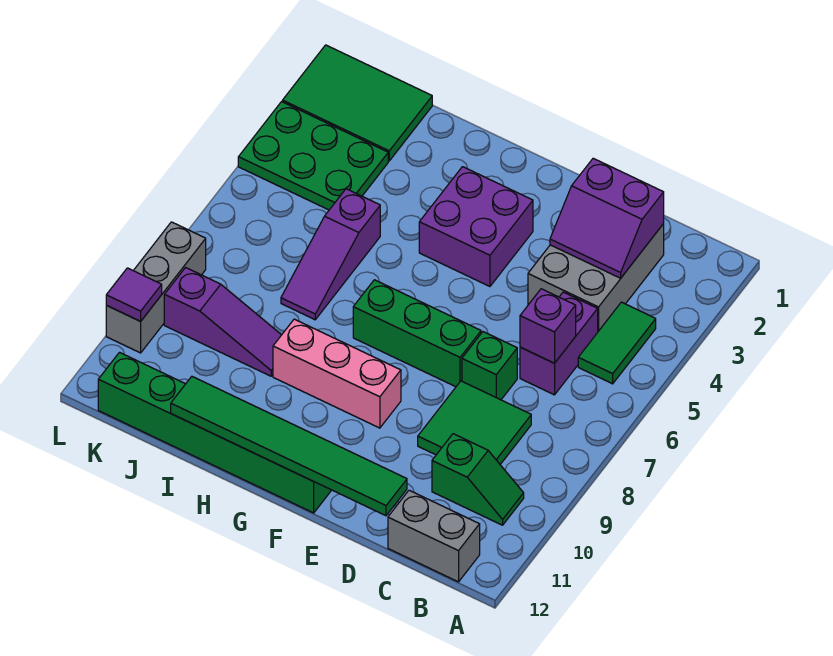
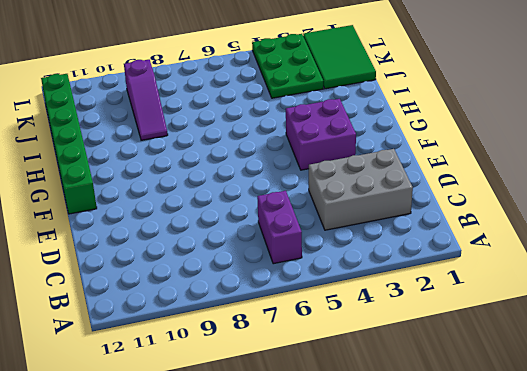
purple brick B6:C6 level 1 -> purple brick C5:C6 level 1
none -> green tile B4:B5 level 1
none -> green slope B10:C10 level 1 top C
none -> grey brick B12:C12 level 1

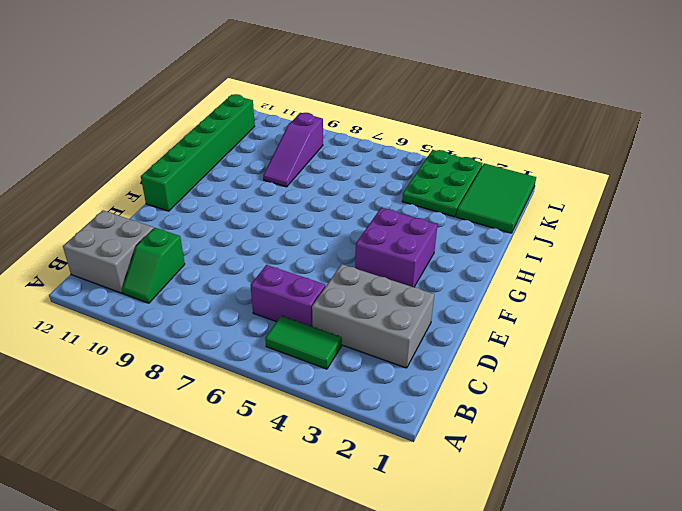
grey brick B11:C12 level 1 -> grey brick B12:C12 level 1
none -> green tile C8:D9 level 1
none -> green brick D7 level 1
none -> green brick E7:G7 level 1

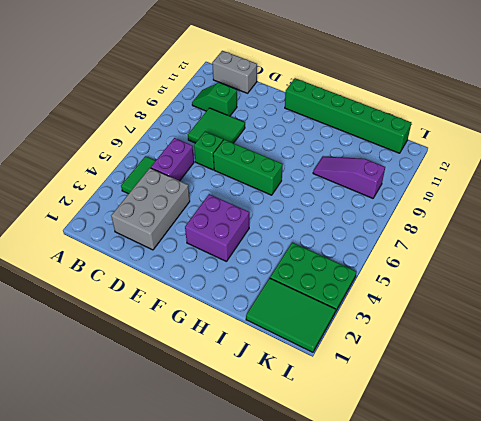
none -> pink brick F9:H9 level 1
none -> purple slope I5:I7 level 1 top 5
none -> grey brick L8:L10 level 1

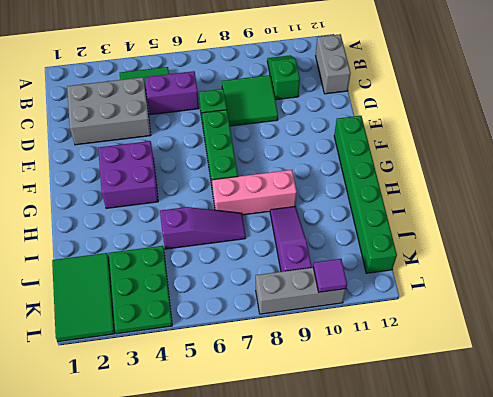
pink brick H7:H9 level 1 -> pink brick F9:H9 level 1
none -> purple slope C2:D3 level 2 top 2
none -> purple brick C6 level 2
none -> green tile D12:I12 level 2

